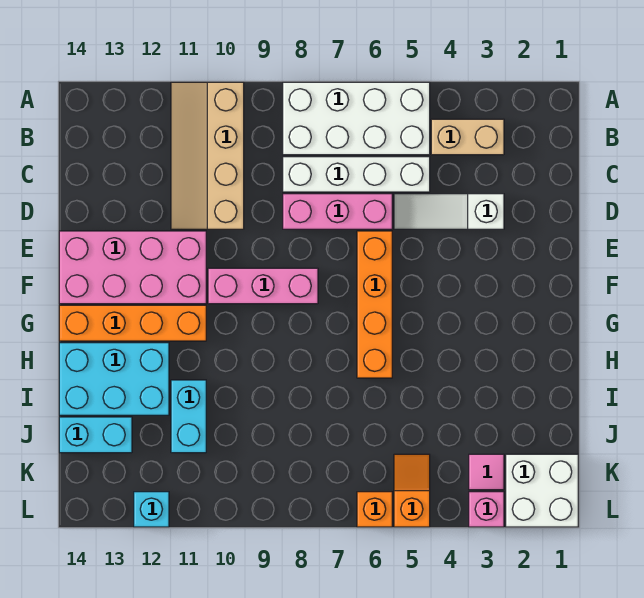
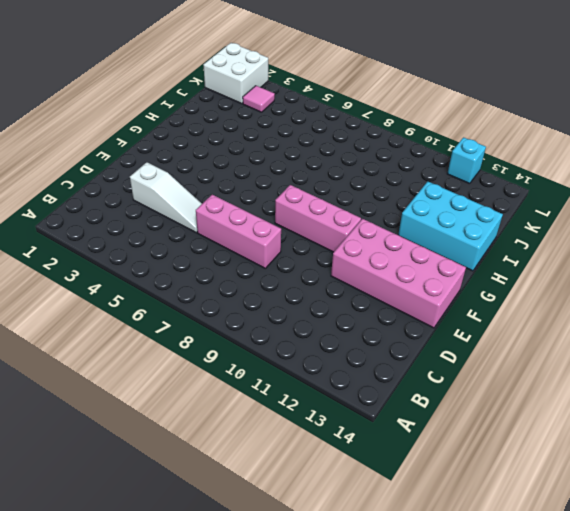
none -> white brick A5:B8 level 1
none -> tan slope A10:D11 level 1 top 10
none -> tan brick B3:B4 level 1

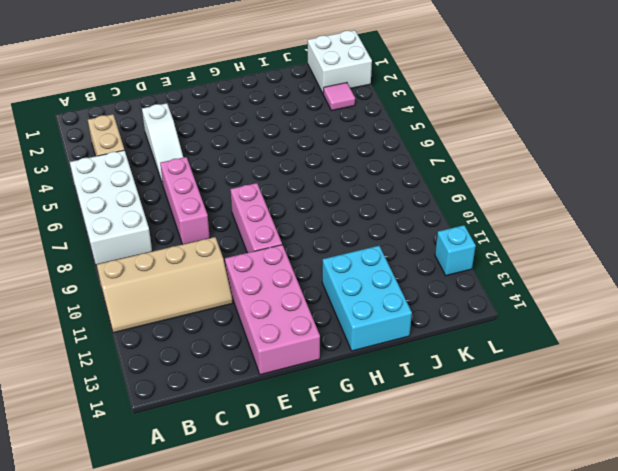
none -> white brick C5:C8 level 1
none -> orange brick E6:H6 level 1
none -> orange brick G11:G14 level 1

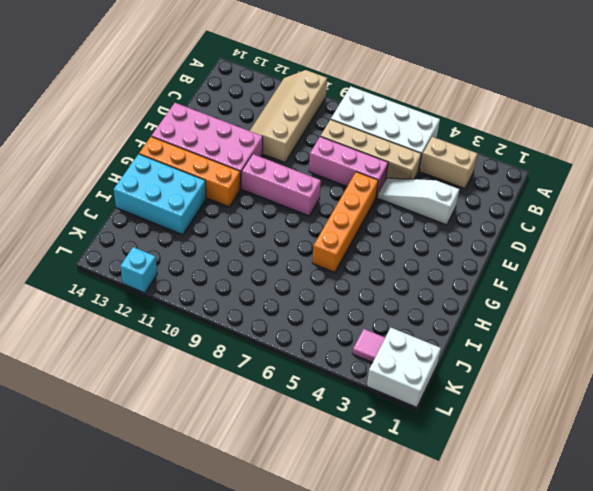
tan brick C5:C8 level 1 -> white brick C5:C8 level 1
none -> cyan brick I11:J11 level 1
none -> cyan brick J13:J14 level 1
none -> orange slope K5:L5 level 1 top L

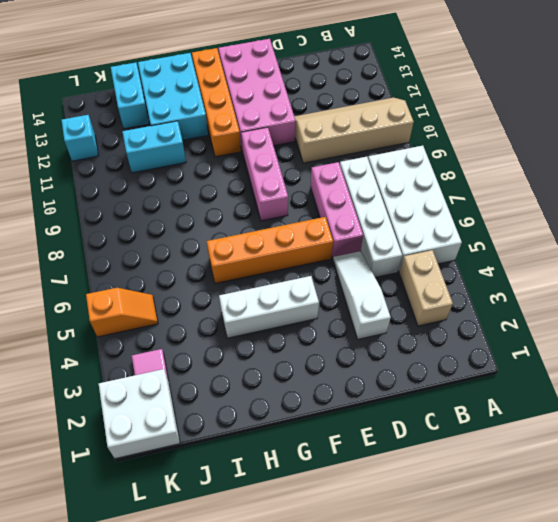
white brick F4:H4 level 1 -> none
none -> pink brick L3 level 1
none -> orange brick L6 level 1

